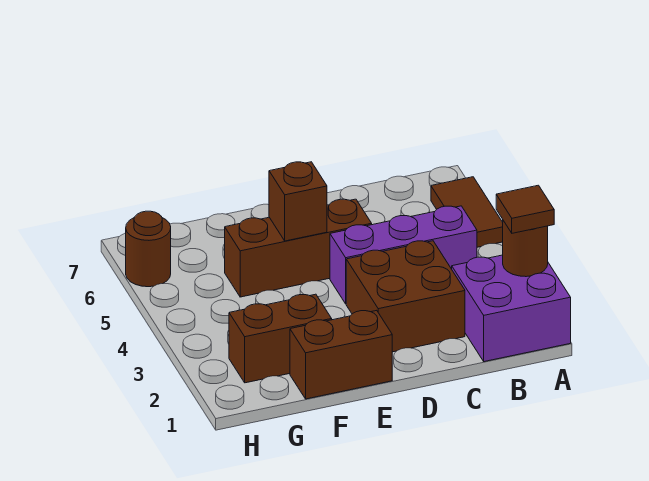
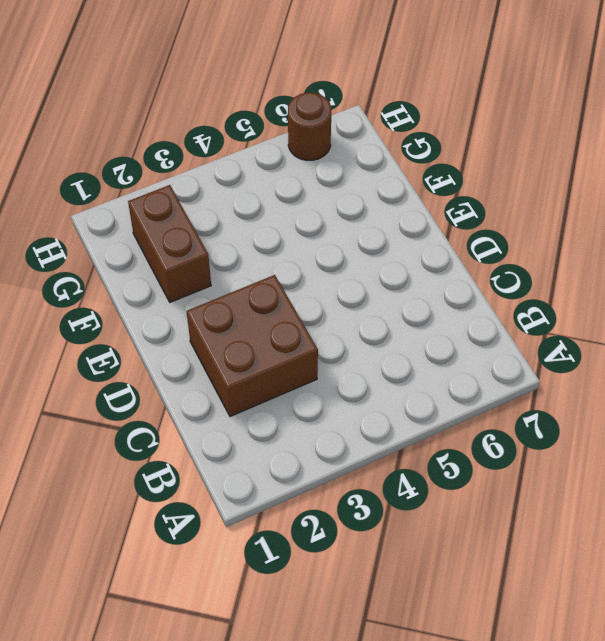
none -> purple brick A1:B2 level 1
none -> brown tile A5:A6 level 1

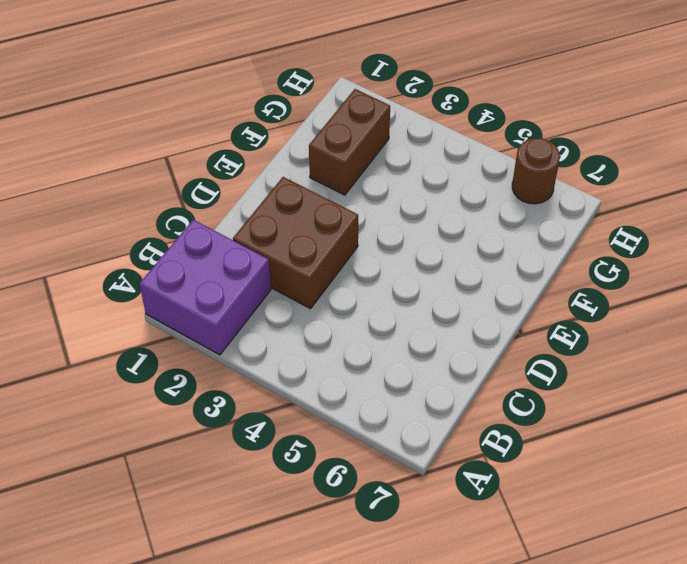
none -> brown tile A5:A6 level 1
none -> purple brick B4:D4 level 1

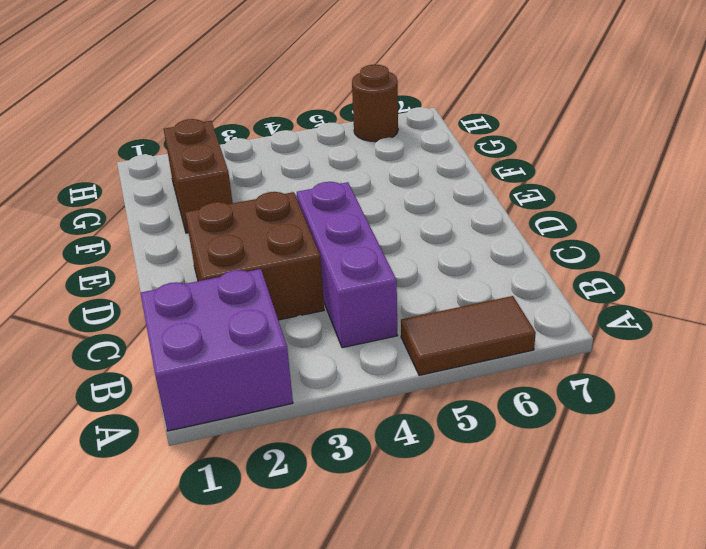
none -> brown brick D5:F5 level 1
none -> brown brick E1:F1 level 1

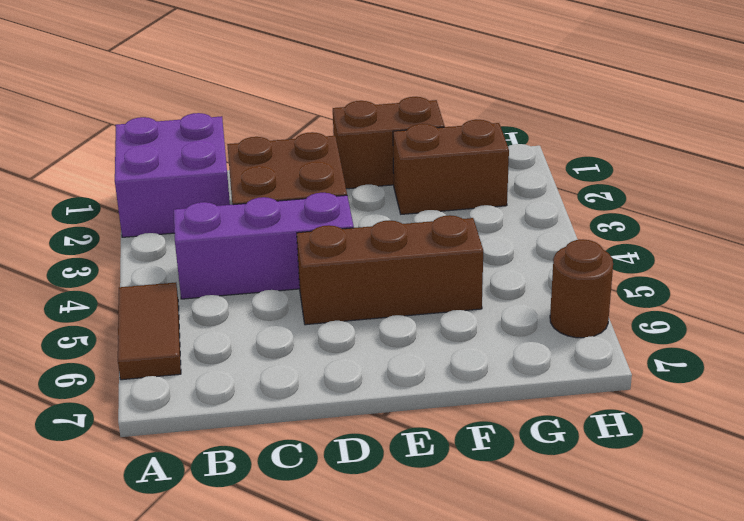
none -> brown round brick A2 level 2
none -> brown brick E5 level 2

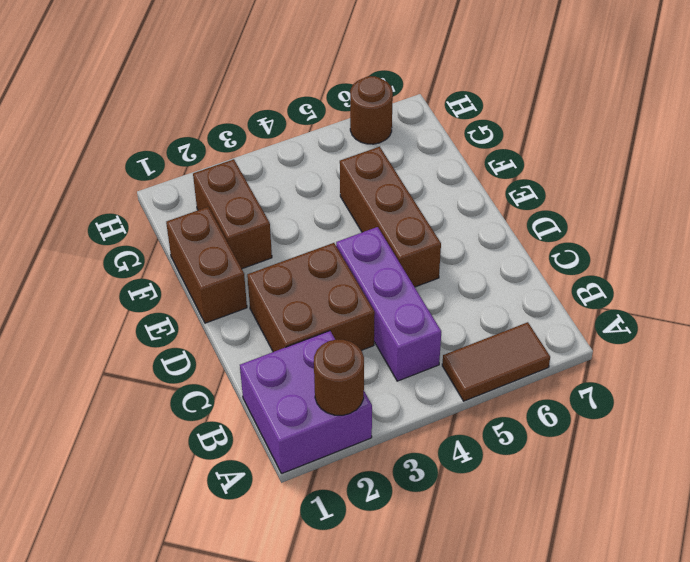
none -> brown brick E5 level 2
none -> brown tile A2 level 3

